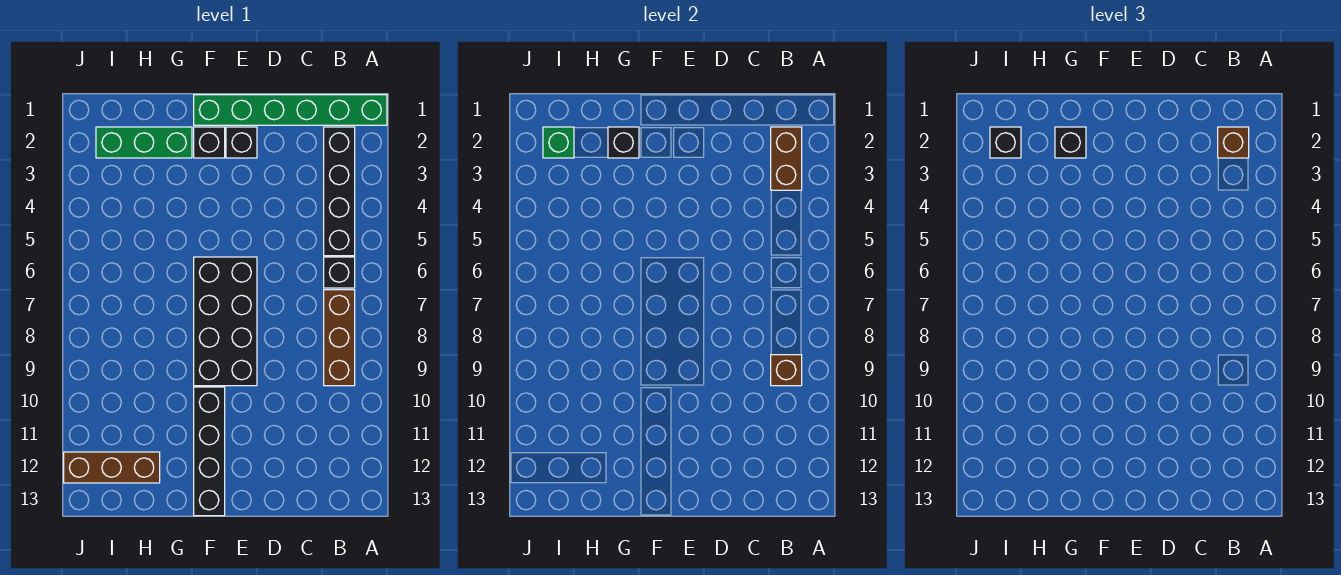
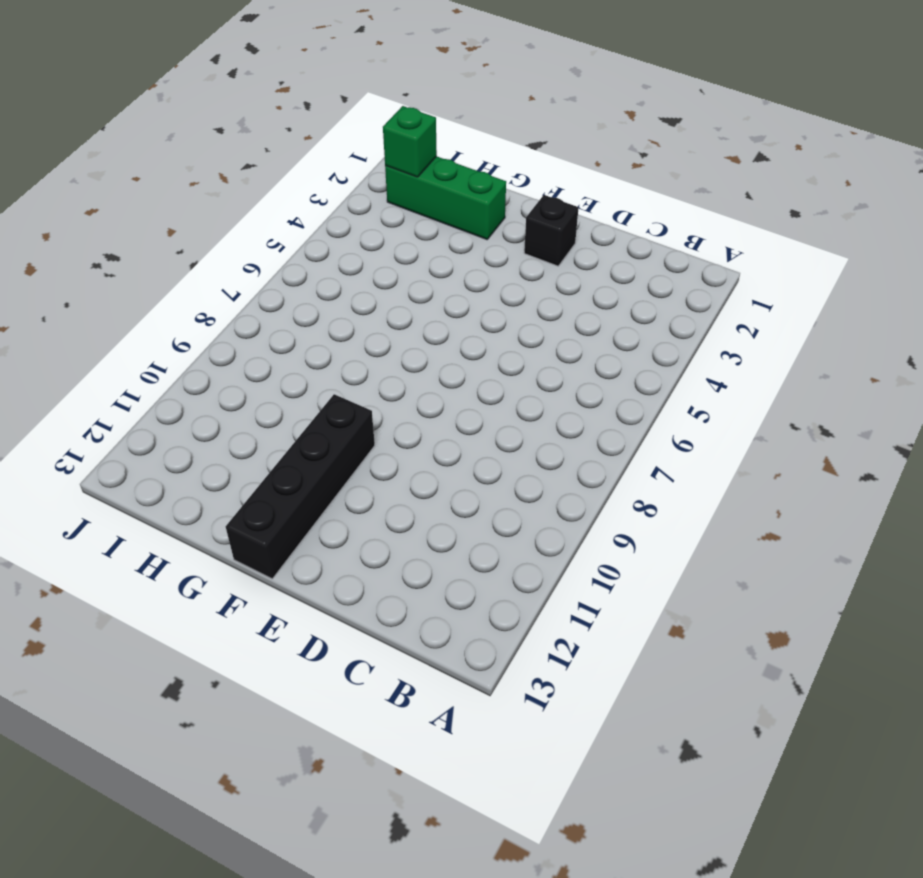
none -> green brick A1:F1 level 1
none -> black brick B2:B5 level 1
none -> black brick B6 level 1

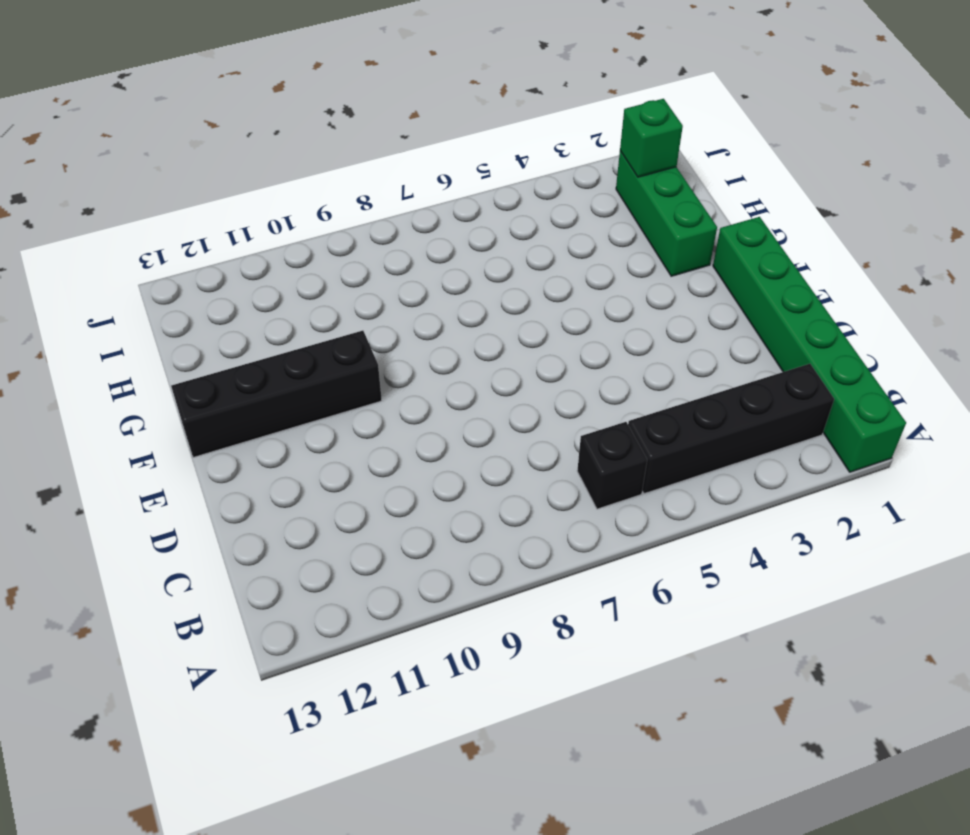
none -> brown brick B7:B9 level 1
none -> black brick E2 level 1
none -> black brick E6:F9 level 1

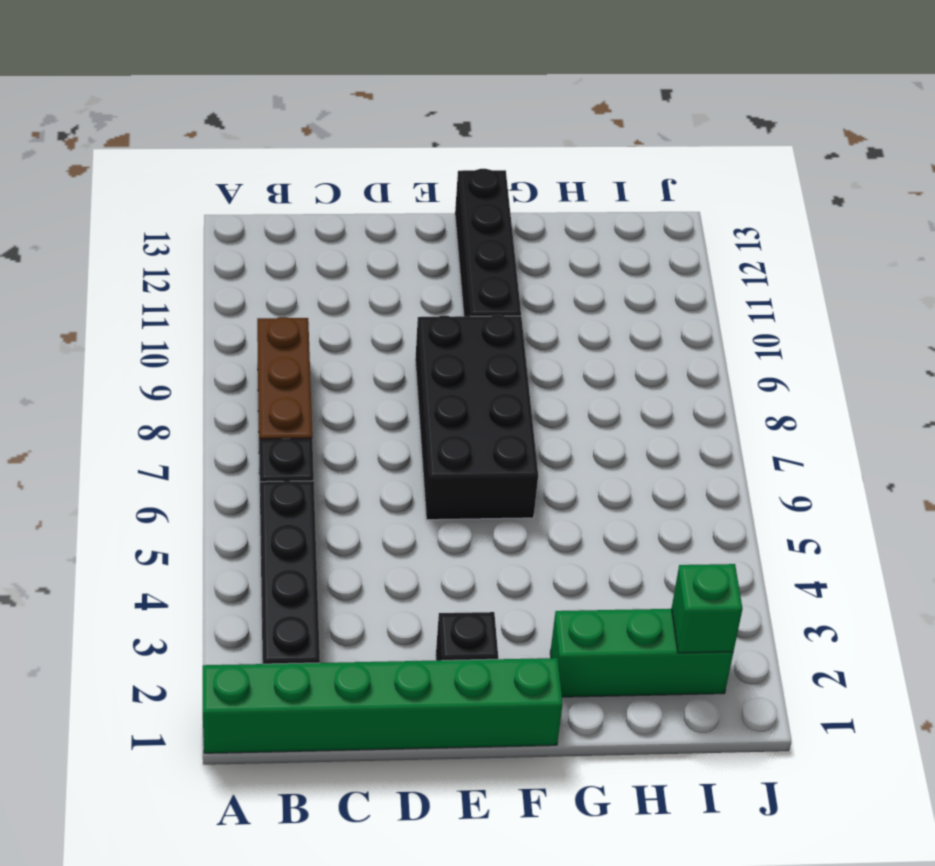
none -> black brick F2 level 1
none -> brown brick H12:J12 level 1
none -> brown brick B2:B3 level 2

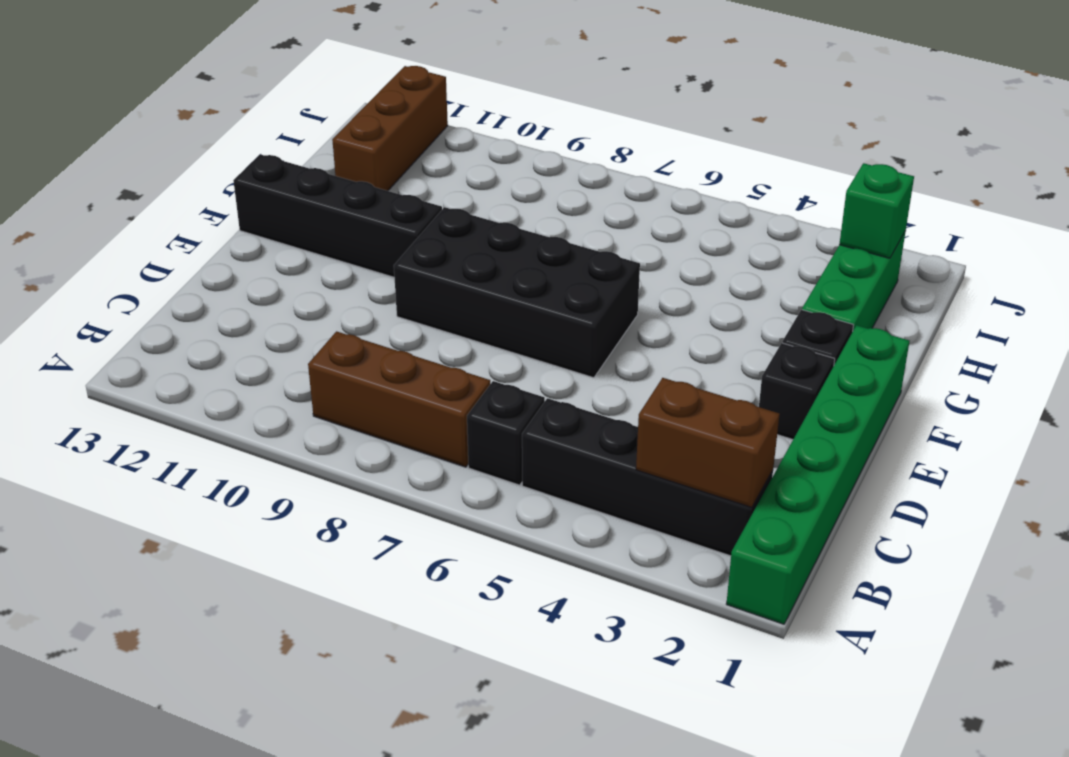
none -> brown brick B9 level 2
none -> black brick G2 level 2
none -> brown brick B2 level 3

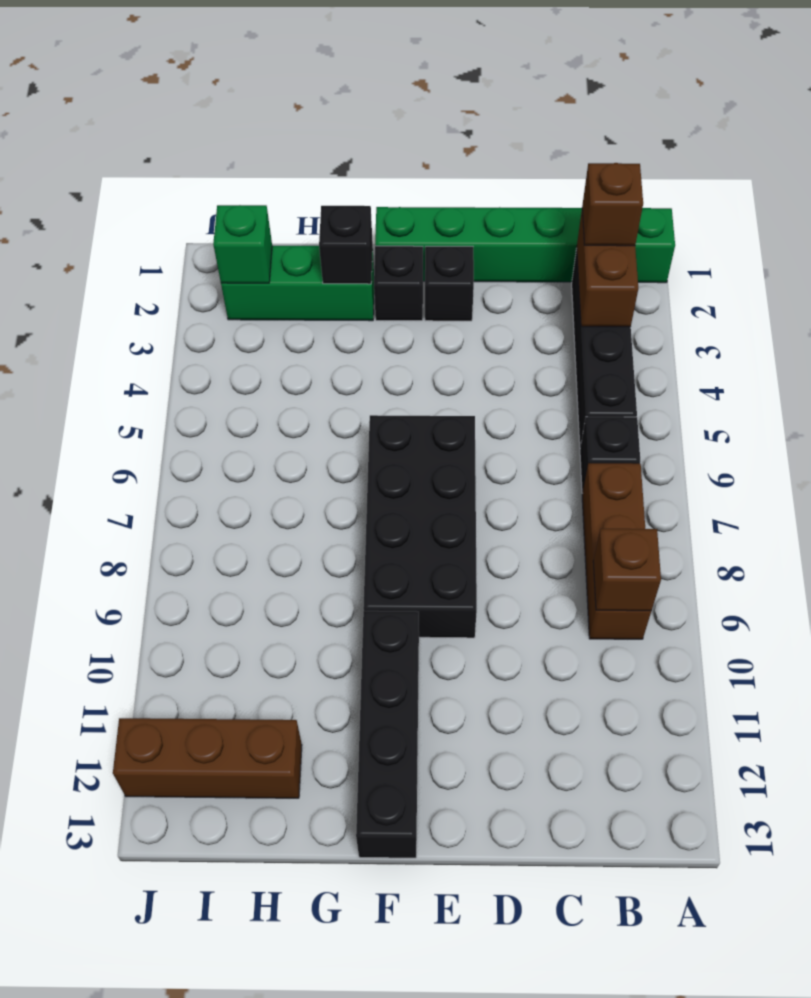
none -> black brick G2 level 3
none -> black brick I2 level 3

